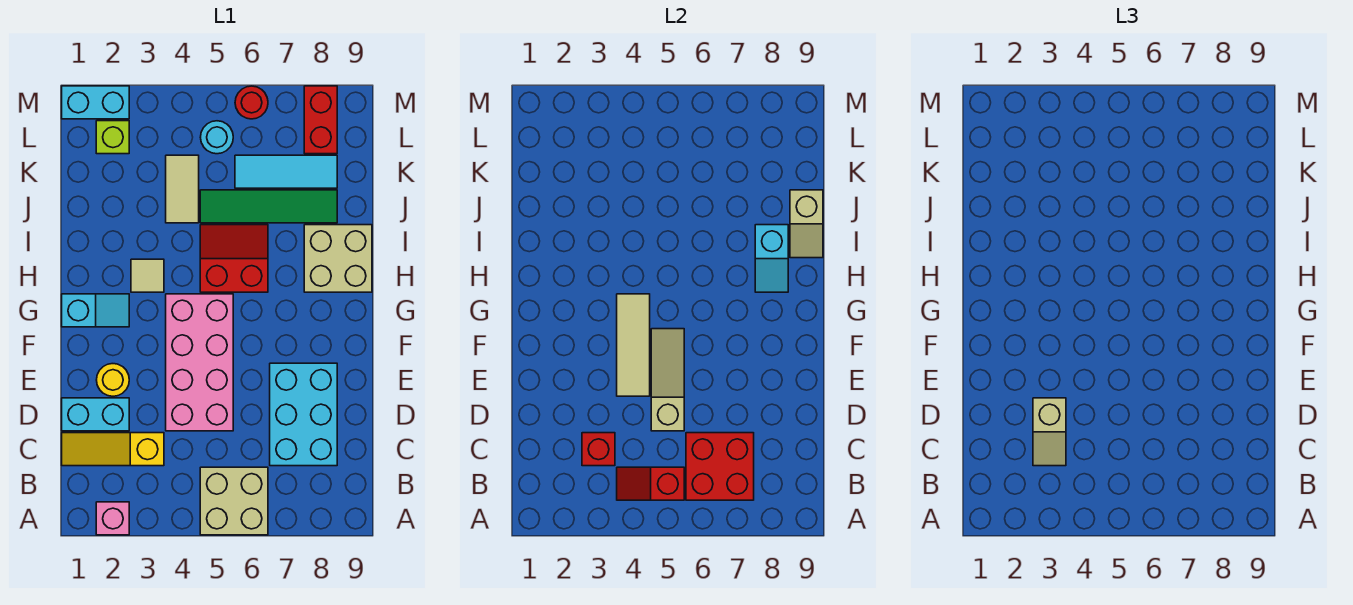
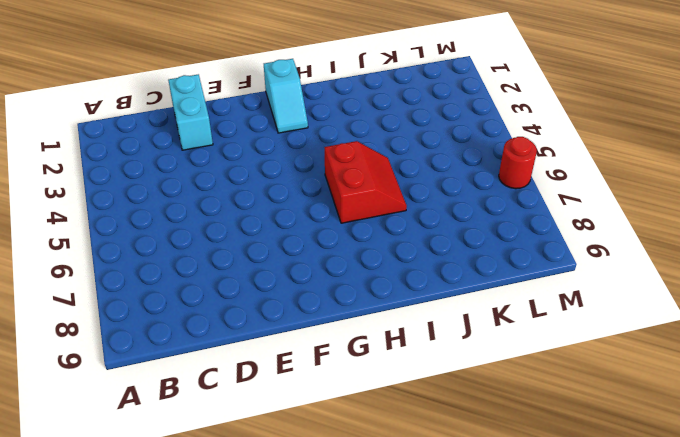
none -> pink brick A2 level 1
none -> tan brick A5:B6 level 1
none -> yellow slope C1:C3 level 1 top 3

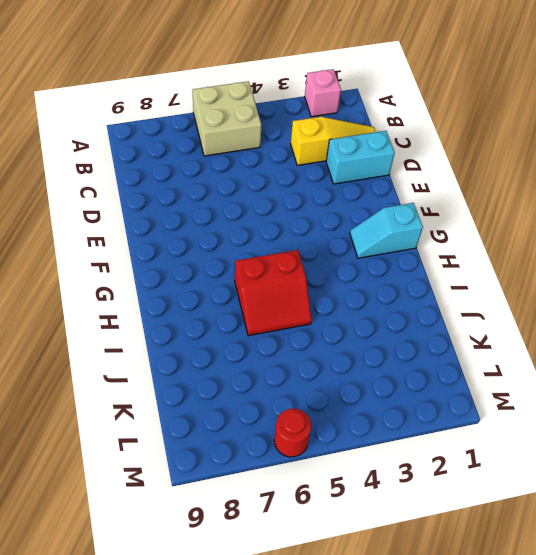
none -> cyan brick C7:E8 level 1
none -> pink brick D4:G5 level 1
none -> yellow round brick E2 level 1

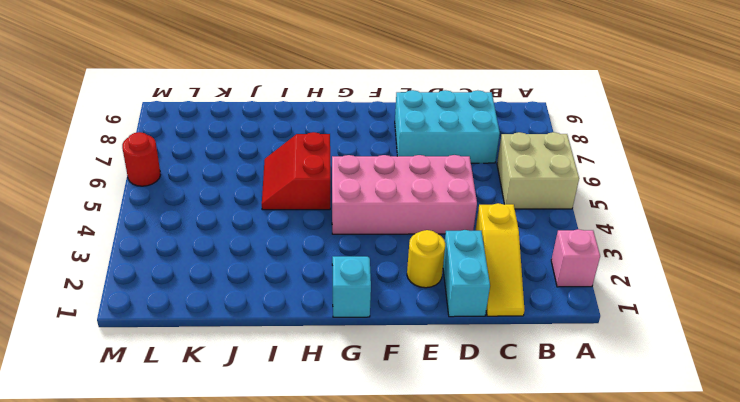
none -> tan tile H3 level 1
none -> tan brick H8:I9 level 1
none -> tan tile J4:K4 level 1

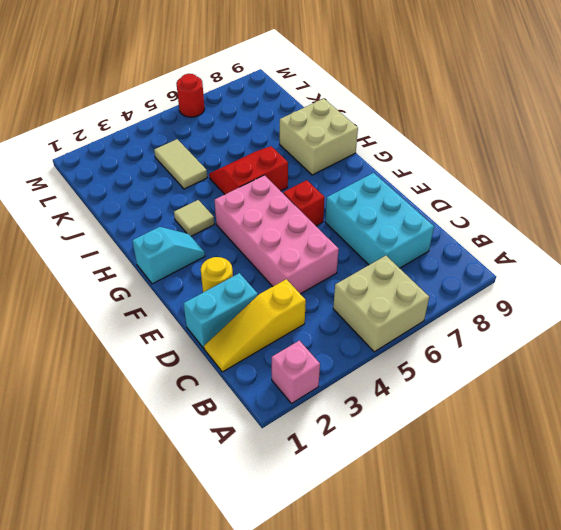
red brick F6 level 1 -> red brick C3 level 2
none -> green tile J5:J8 level 1
none -> cyan tile K6:K8 level 1
none -> lime brick L2 level 1

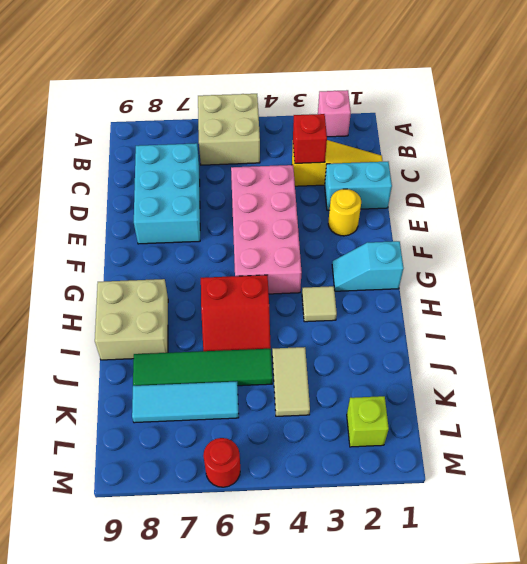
none -> cyan round brick L5 level 1
none -> red brick L8:M8 level 1
none -> cyan brick M1:M2 level 1

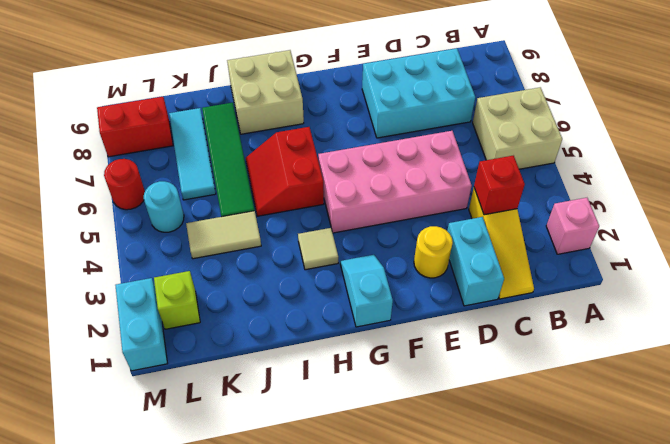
none -> red slope B4:B5 level 2 top 5
none -> red brick B6:C7 level 2
none -> tan slope D5:F5 level 2 top D

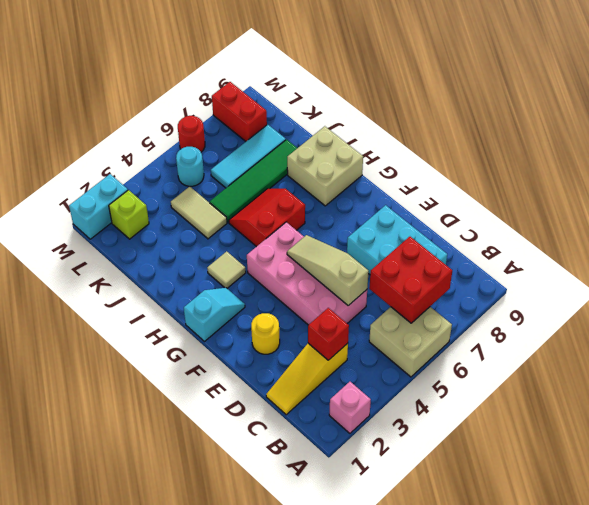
none -> cyan brick D1:D2 level 1
none -> red slope B4:B5 level 2 top 5
none -> tan tile E4:G4 level 2

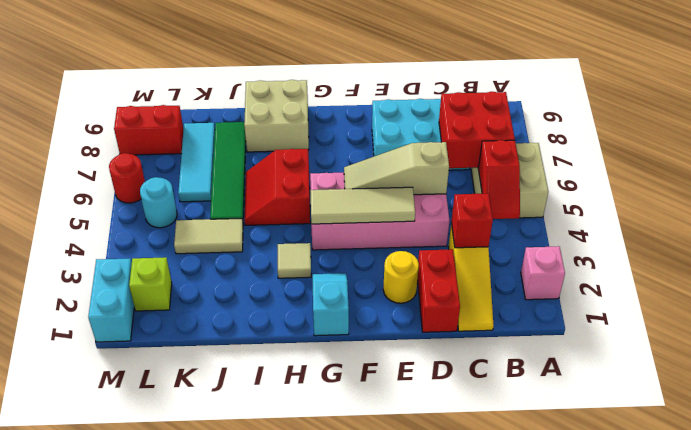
red brick D1:D2 level 1 -> cyan brick D1:D2 level 1
none -> cyan slope H8:I8 level 2 top I
none -> tan slope I9:J9 level 2 top J
none -> tan slope C3:D3 level 3 top D

